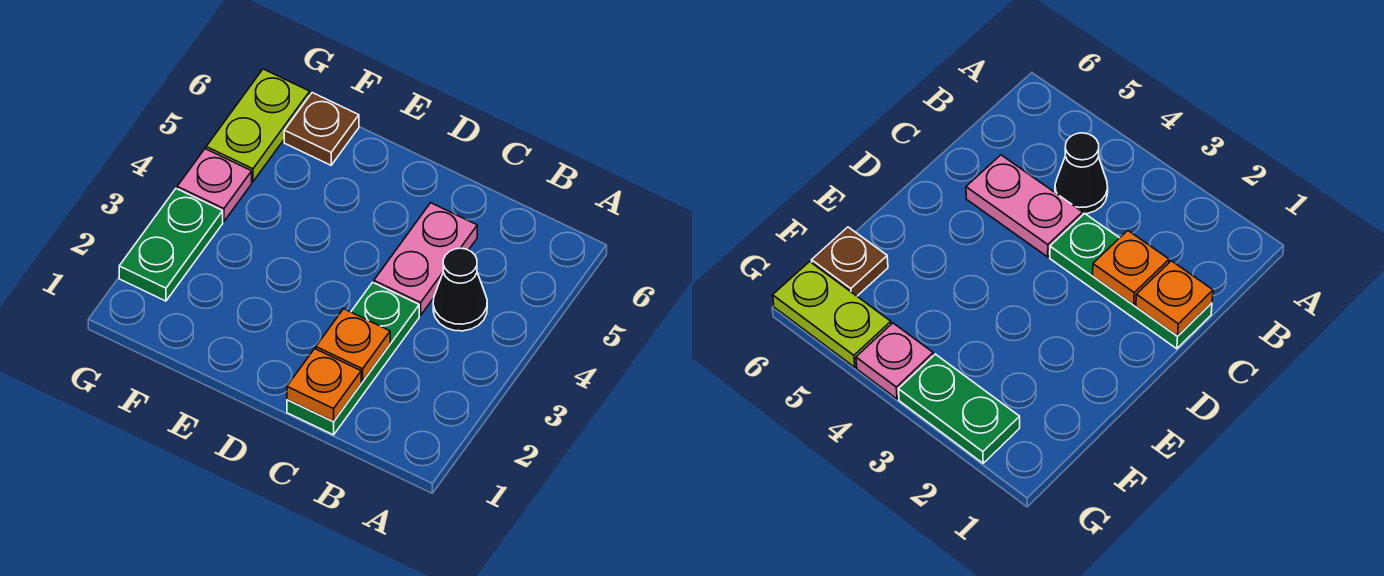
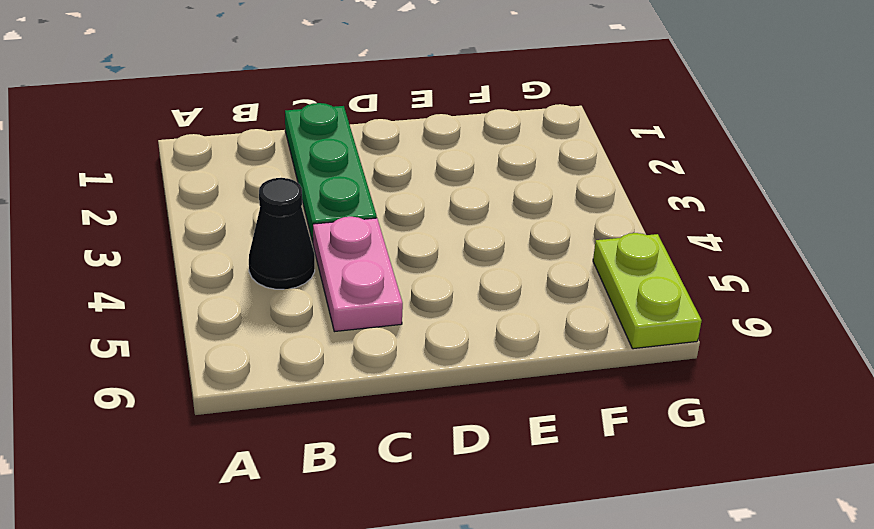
none -> brown plate F6 level 1
none -> green plate G2:G3 level 1

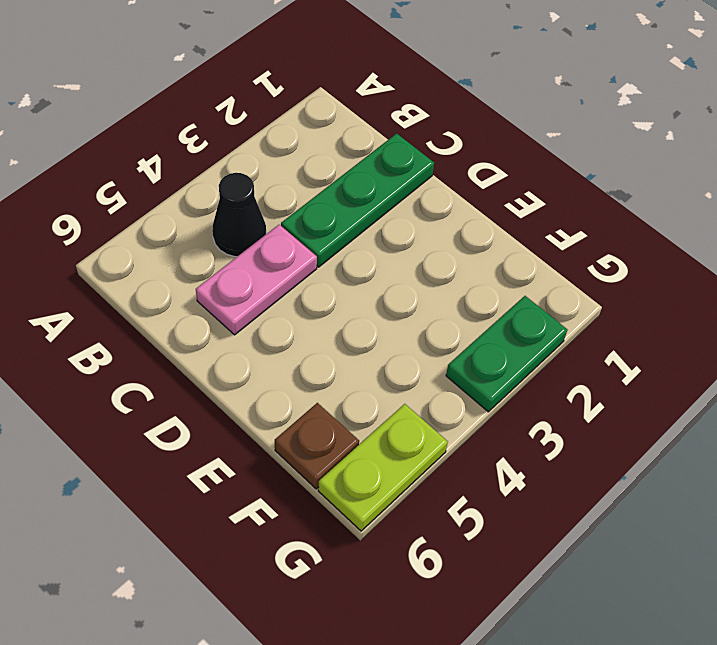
none -> pink plate G4 level 1
none -> orange plate C1 level 2

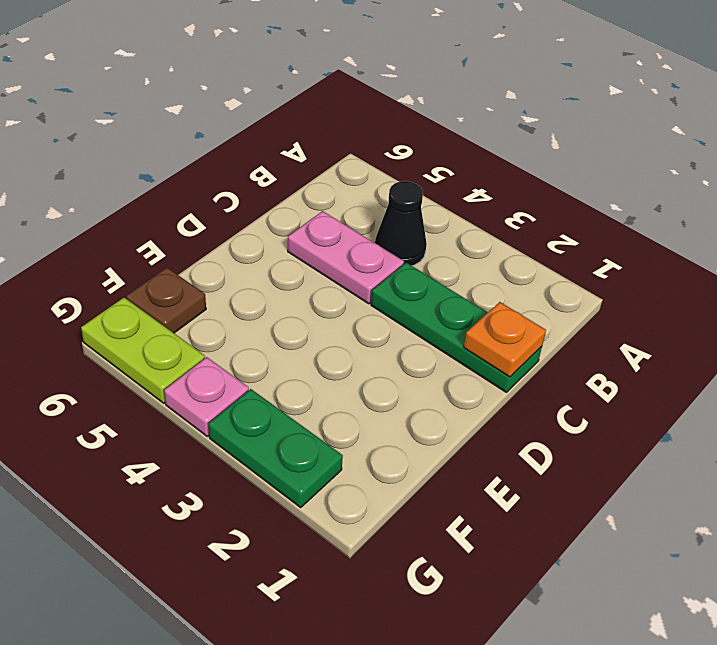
none -> orange plate C2 level 2

